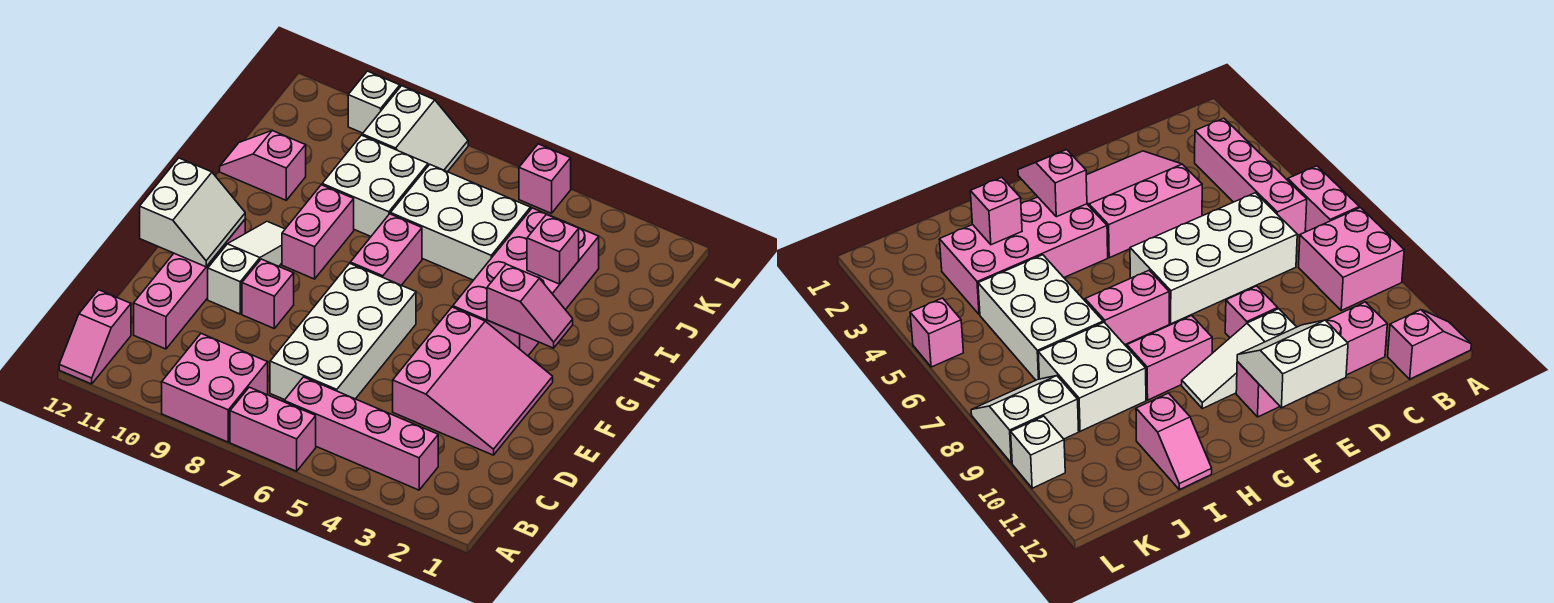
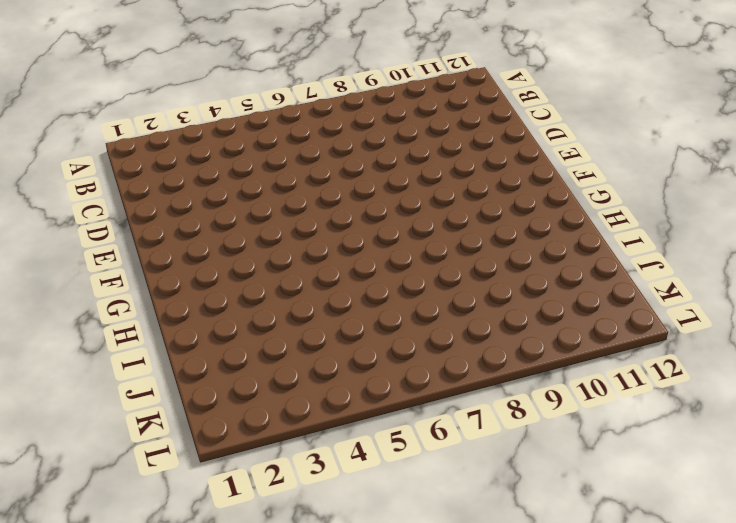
none -> pink brick A6:A7 level 1
none -> pink brick A8:B9 level 1
none -> pink slope A12:B12 level 1 top B

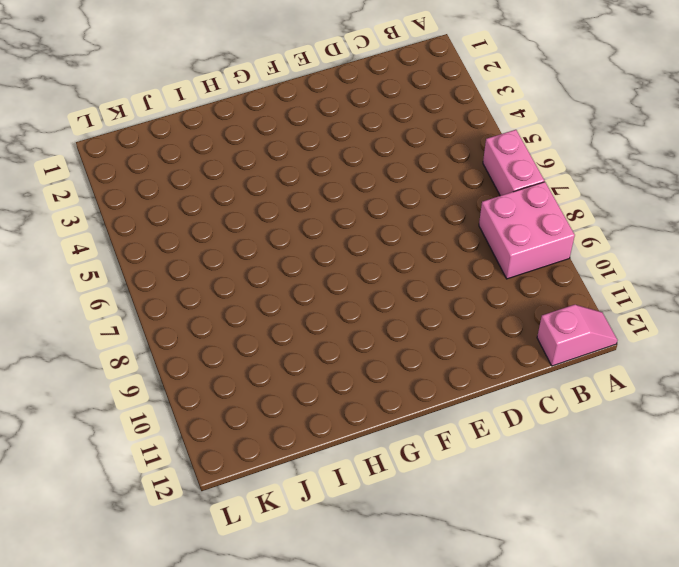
none -> pink brick B3:B6 level 1
none -> white brick C6:F7 level 1
none -> pink brick C11:F11 level 1

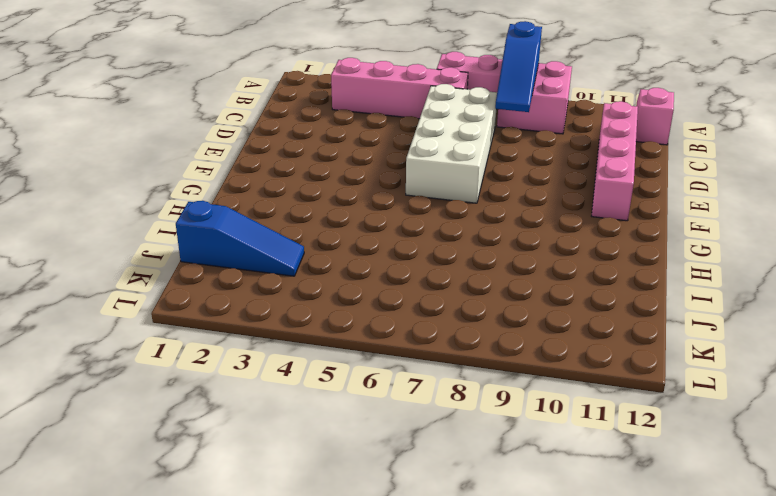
blue slope A8:C8 level 2 top A -> none
blue slope J1:J3 level 1 top 1 -> pink brick G3:J4 level 1
none -> pink slope D2:F4 level 1 top 4
none -> pink brick E9 level 1
none -> white slope E10:G10 level 1 top E

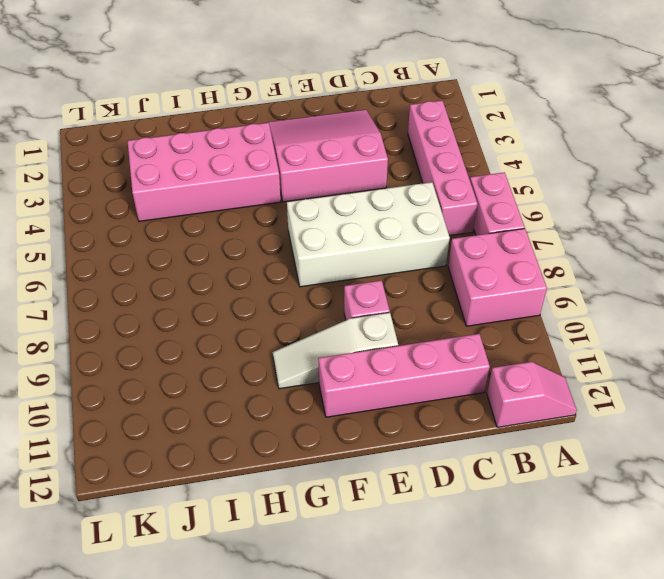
none -> pink brick G7:H7 level 1
none -> pink brick G9:H9 level 1
none -> white brick I5:J7 level 1

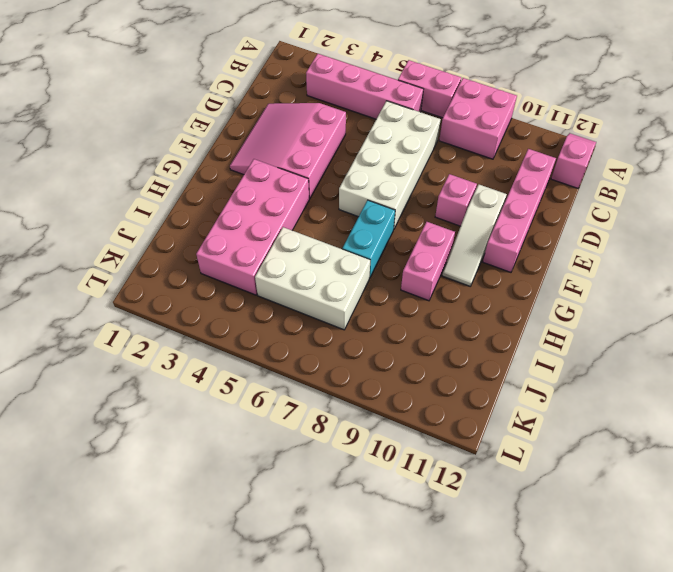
cyan brick G7:H7 level 1 -> pink brick G7:H7 level 1
none -> white brick I8:J9 level 1
none -> pink slope I11:I12 level 1 top 11
none -> white slope K8:L9 level 1 top 9

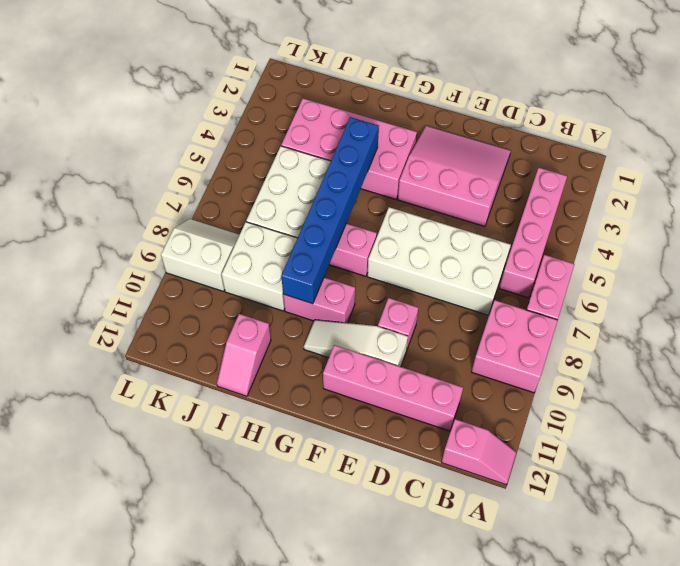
blue brick H4:H9 level 2 -> none
none -> pink brick L5 level 1
none -> white brick L10 level 1
none -> white slope E11:F12 level 2 top 12

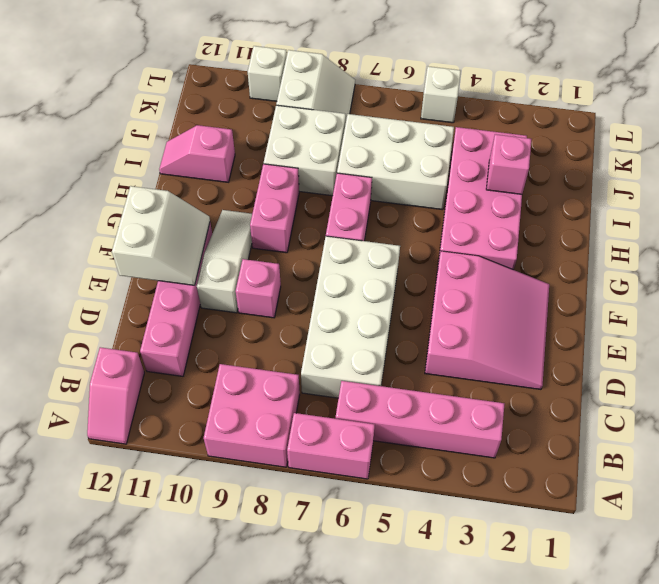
white brick L5 level 1 -> pink brick L5 level 1
none -> pink slope G2:G3 level 2 top 3

